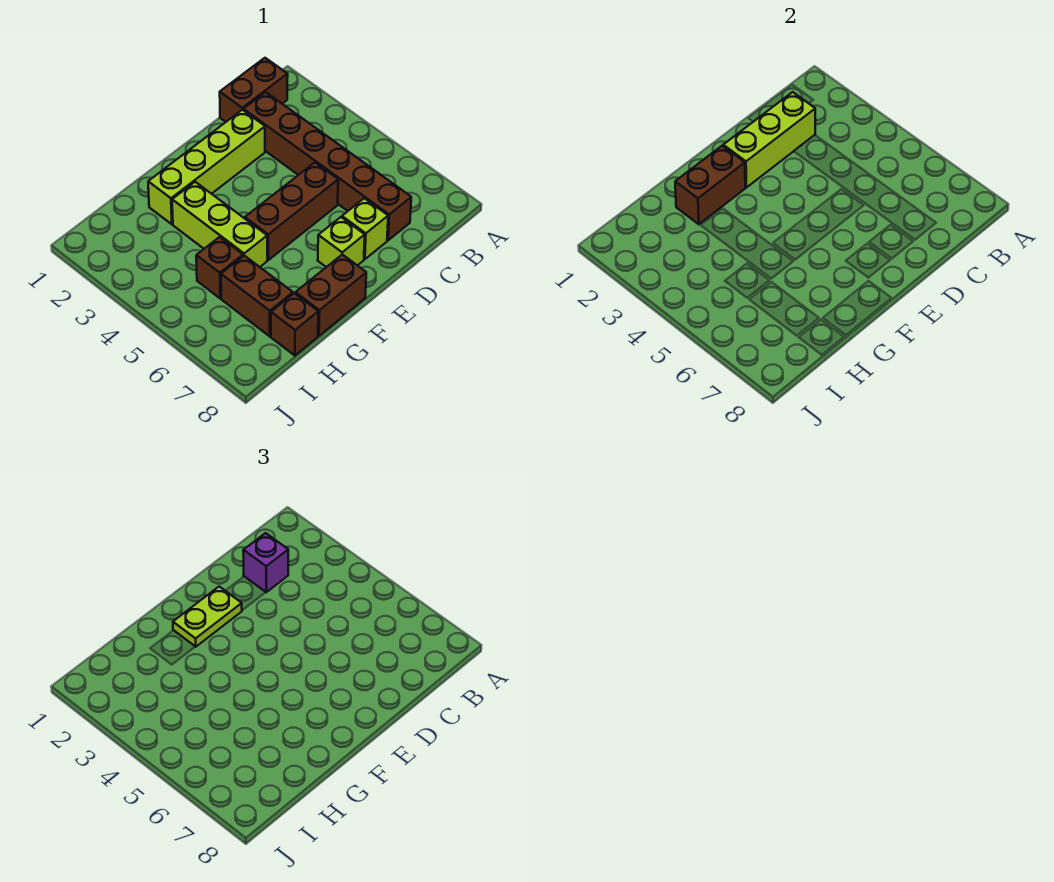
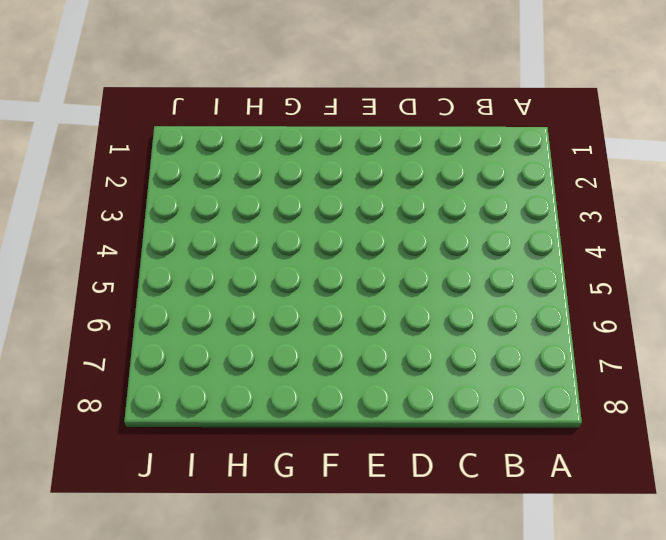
none -> brown brick B1:C1 level 1
none -> brown brick C2:C7 level 1
none -> lime brick D2:G2 level 1

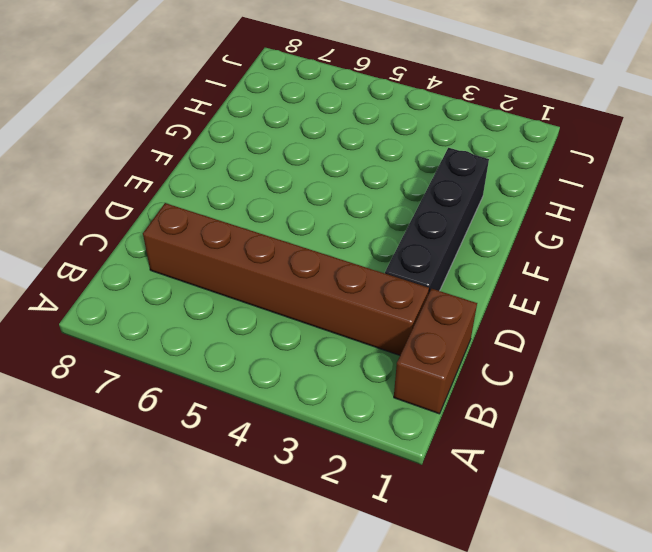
black brick D2:G2 level 1 -> lime brick D2:G2 level 1
none -> brown brick D5:F5 level 1
none -> lime brick D7 level 1
none -> lime brick E7 level 1

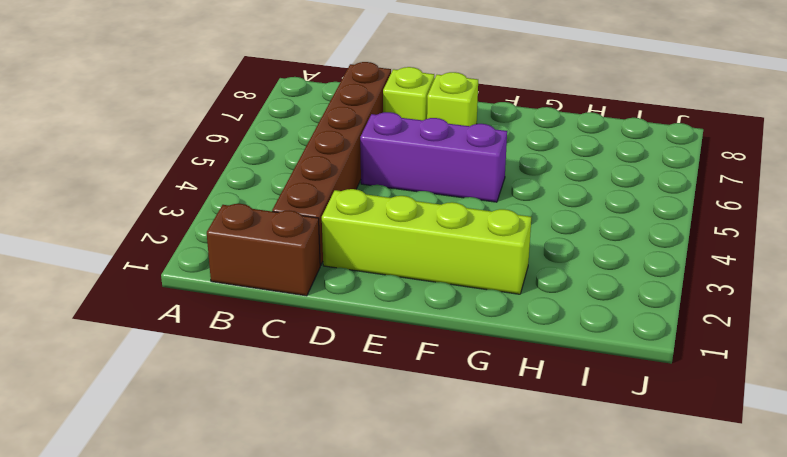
purple brick D5:F5 level 1 -> brown brick D5:F5 level 1
none -> brown brick F8:G8 level 1
none -> lime brick G3:G5 level 1
none -> brown brick H5 level 1

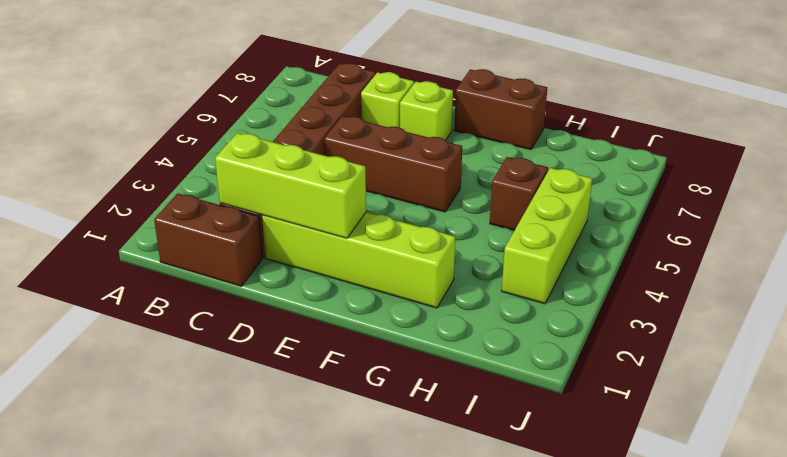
lime brick I3:I5 level 1 -> lime brick G3:G5 level 1
none -> brown brick H6:H7 level 1
none -> brown brick H8 level 1
none -> brown brick F2:G2 level 2

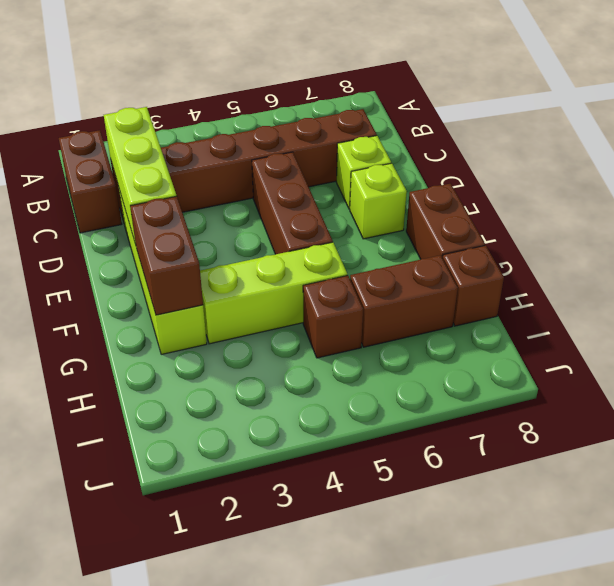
none -> purple brick C2 level 3
none -> lime plate E2:F2 level 3

